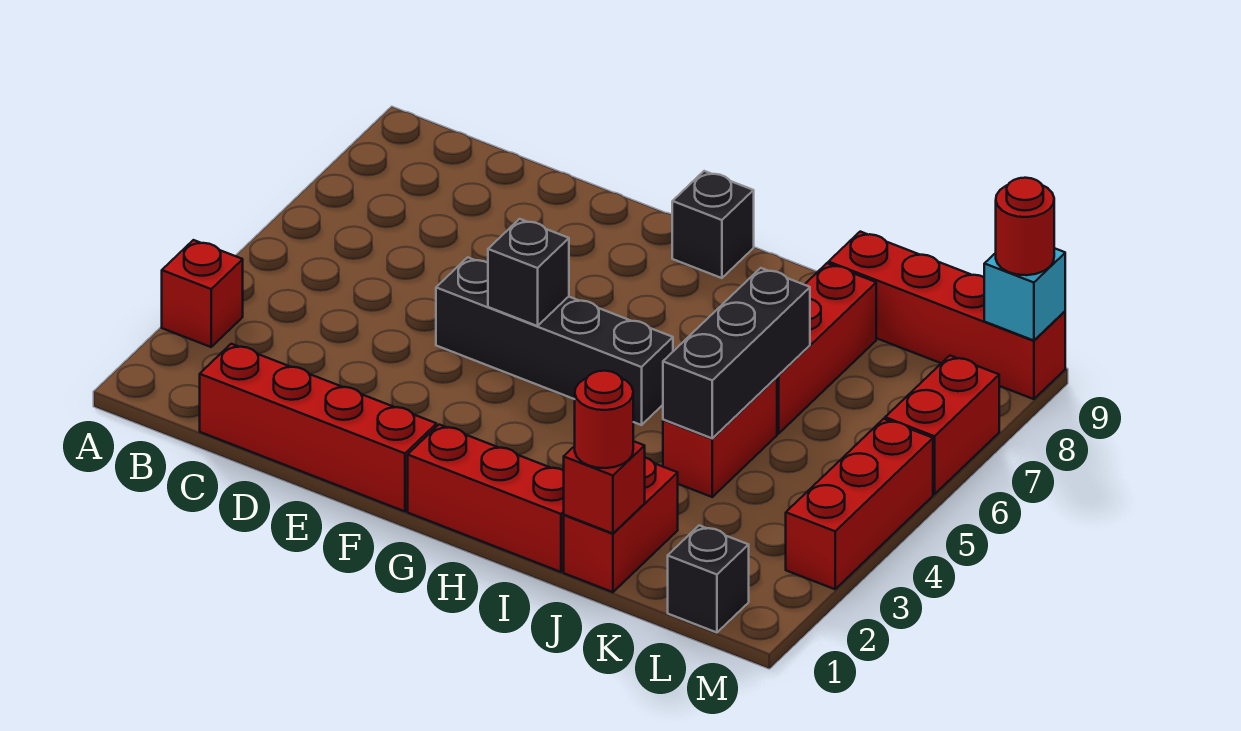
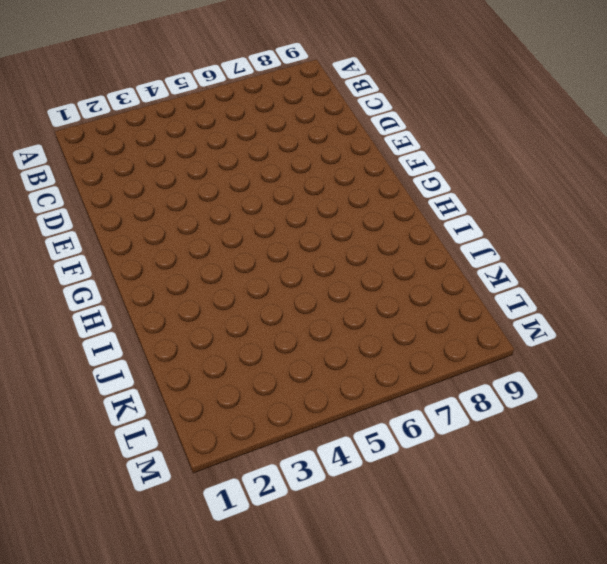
none -> red brick A3 level 1
none -> red brick C1:F1 level 1
none -> black brick E5:H5 level 1

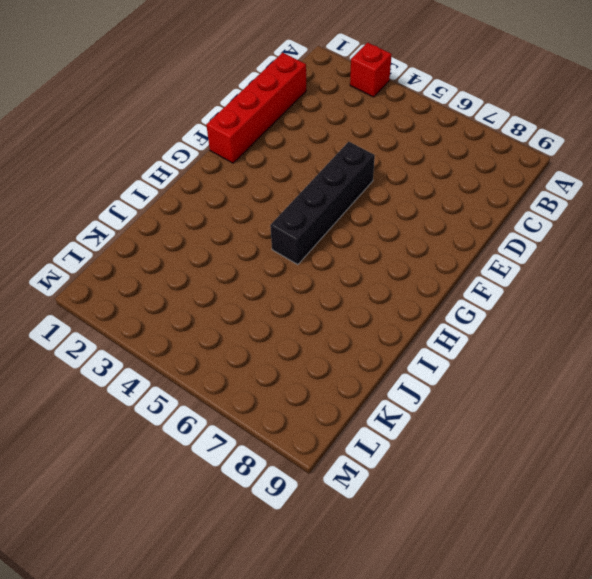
none -> red brick G1:I1 level 1
none -> black brick G9 level 1
none -> red brick J1:J2 level 1

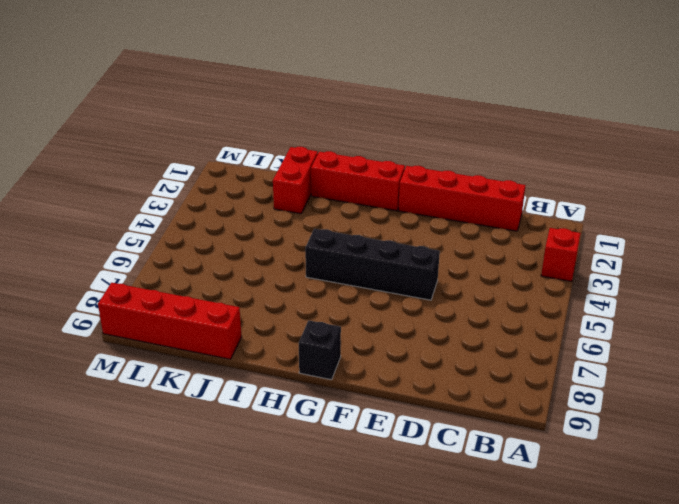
none -> red brick J4:J5 level 1
none -> red brick J6:J8 level 1
none -> black brick L1 level 1

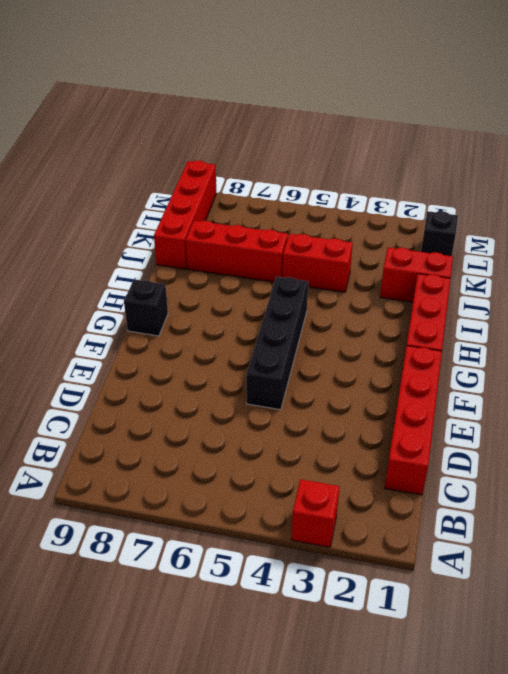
none -> red brick M3:M5 level 1
none -> red brick M6:M7 level 1
none -> black brick F5 level 2

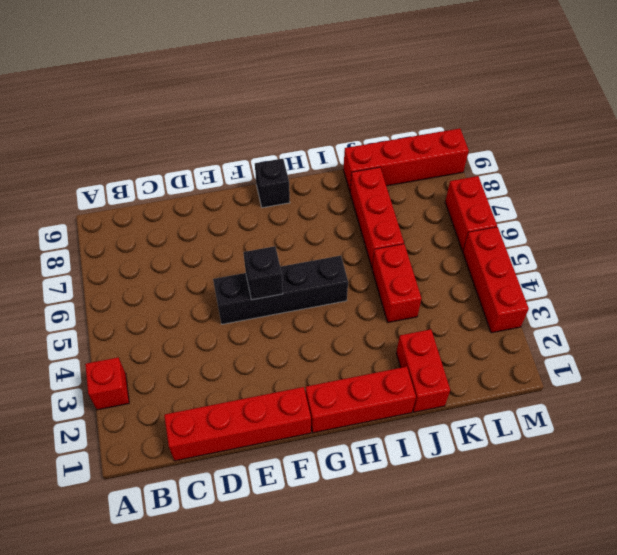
none -> black brick L1 level 1
none -> red brick J1 level 2
none -> black brick J4:J6 level 2

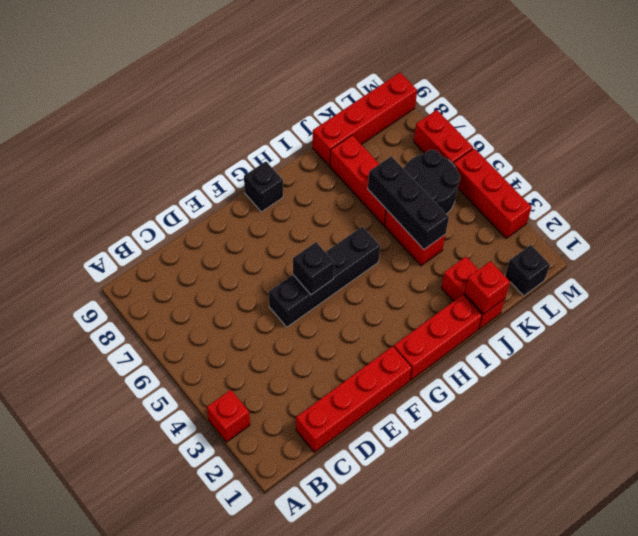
black round brick K5:L6 level 1 -> none
none -> cyan brick M9 level 2
none -> red round brick J1 level 3
none -> red round brick M9 level 3

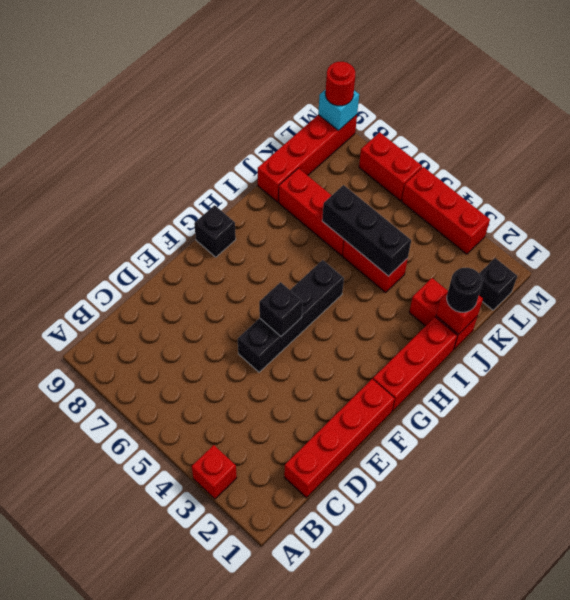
black round brick J1 level 3 -> red round brick J1 level 3

